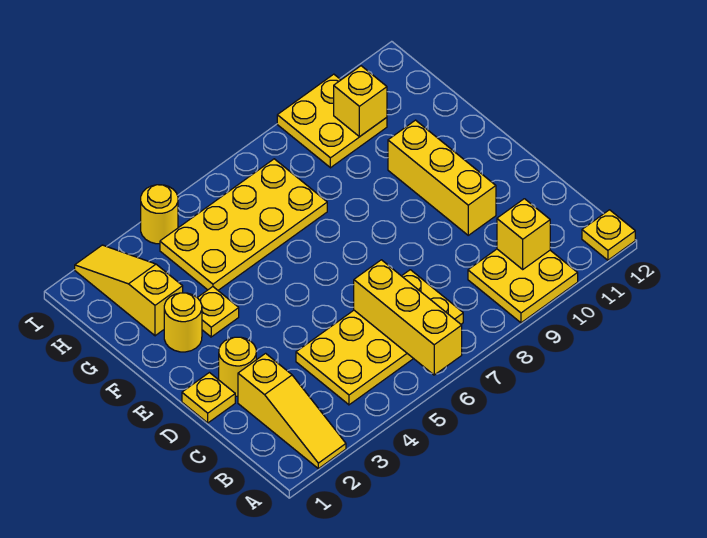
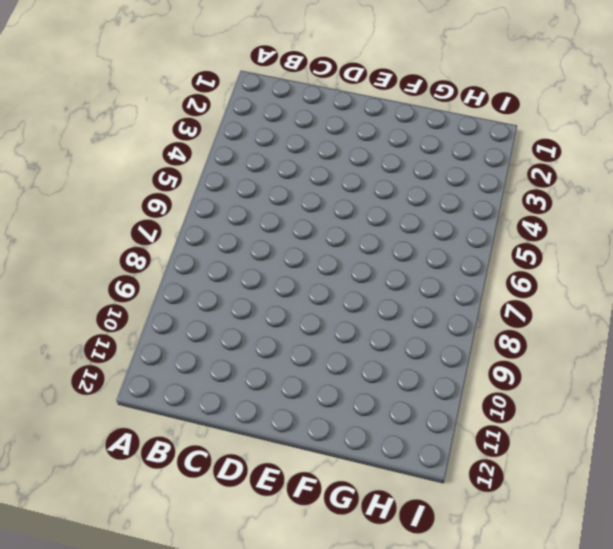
none -> yellow slope A2:C2 level 1 top C
none -> yellow plate A9:B10 level 1
none -> yellow plate A12 level 1

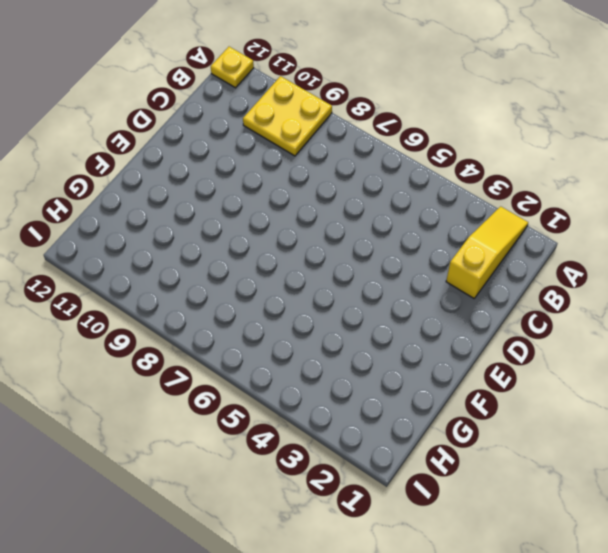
none -> yellow plate B4:C7 level 1
none -> yellow plate D1 level 1
none -> yellow round brick D2 level 1

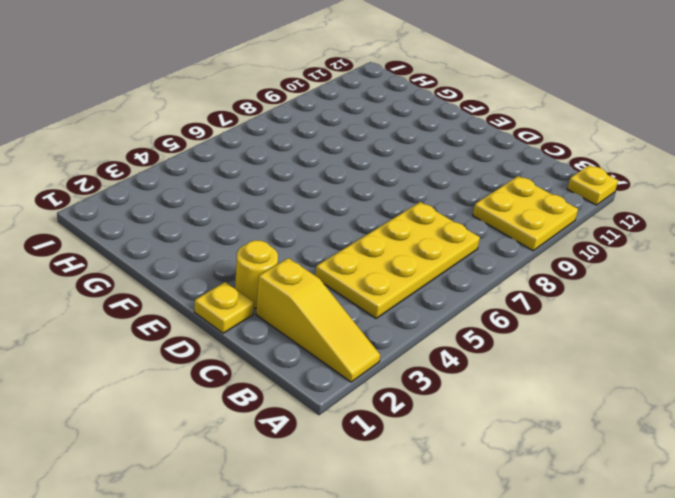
none -> yellow brick D10:F10 level 1
none -> yellow round brick F2 level 1
none -> yellow plate F3 level 1

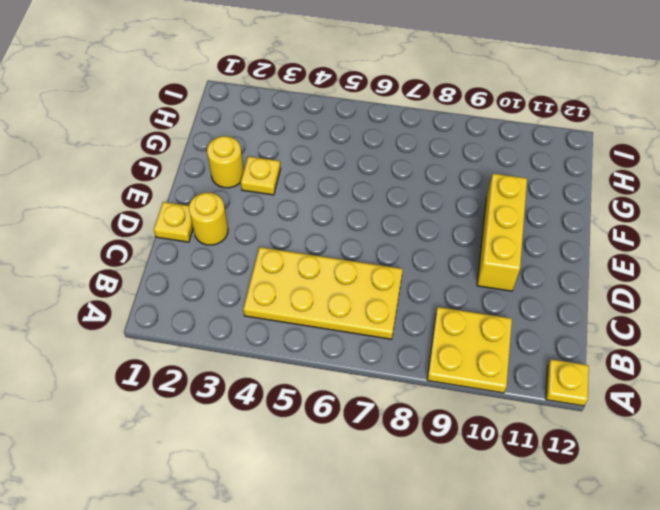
none -> yellow slope A2:C2 level 1 top C
none -> yellow slope G2:I2 level 1 top G
none -> yellow plate G4:H7 level 1

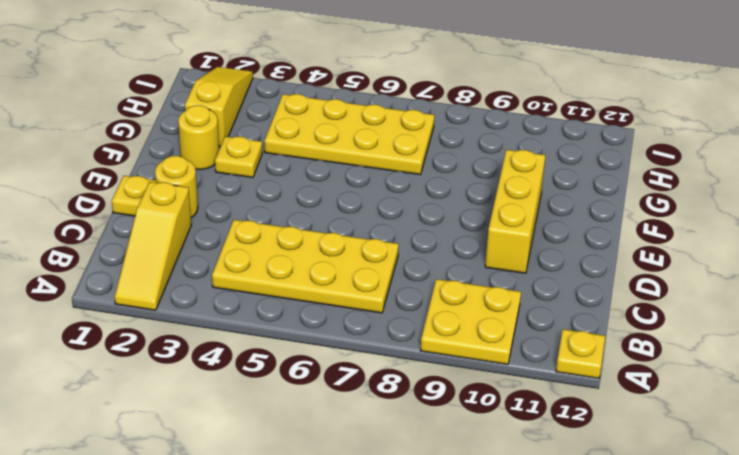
none -> yellow plate H9:I10 level 1
none -> yellow round brick I4 level 1
none -> yellow brick A6:C6 level 2

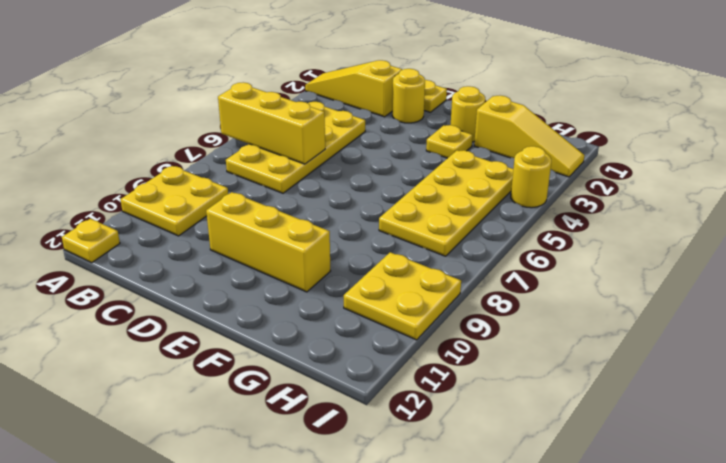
none -> yellow brick B10 level 2
none -> yellow brick H10 level 2

